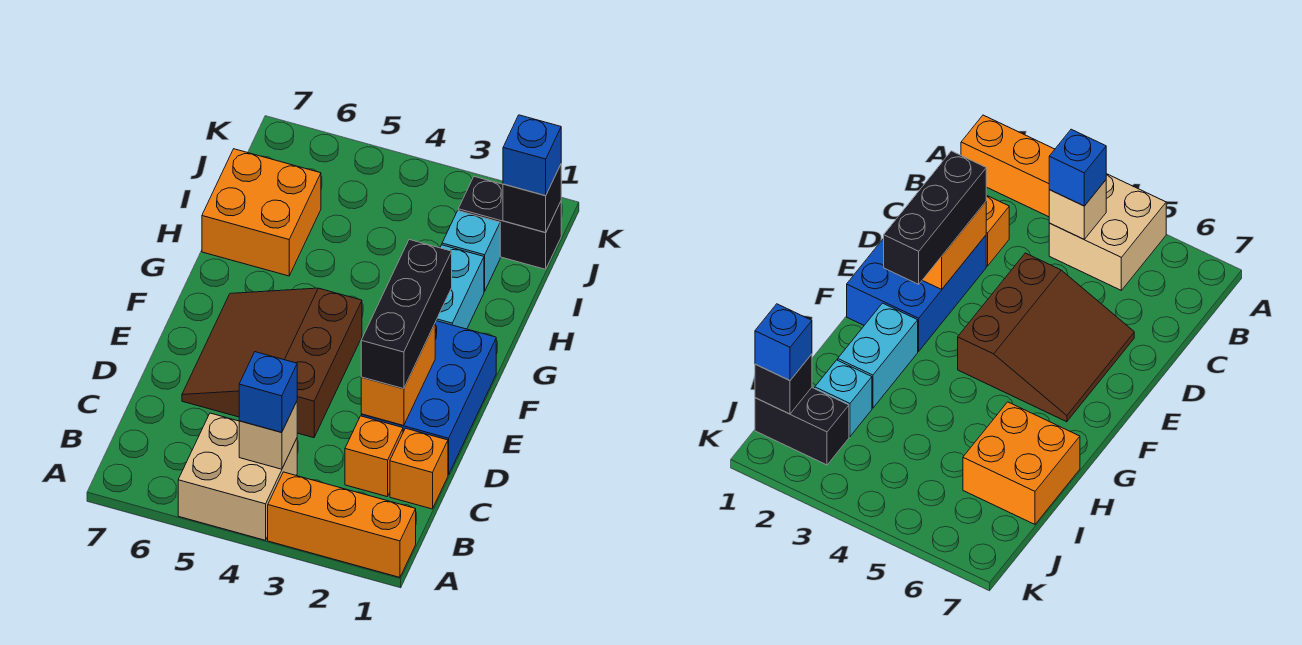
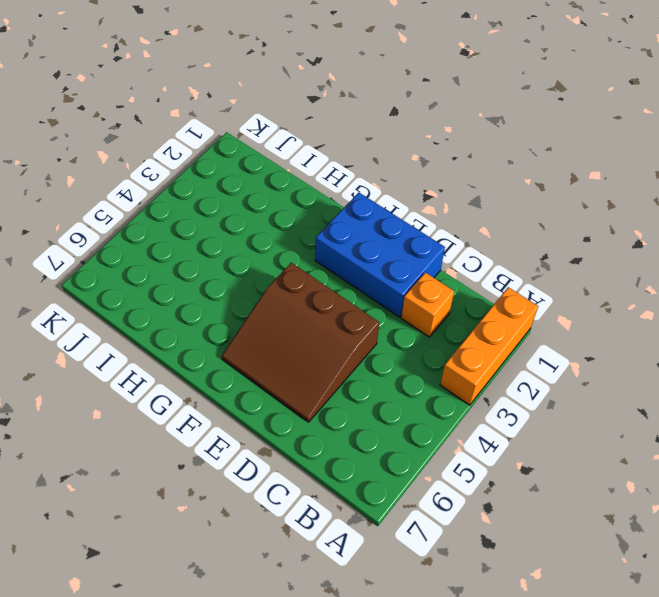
none -> tan brick A4:B5 level 1
none -> orange brick C1 level 1
none -> cyan brick G2:H2 level 1

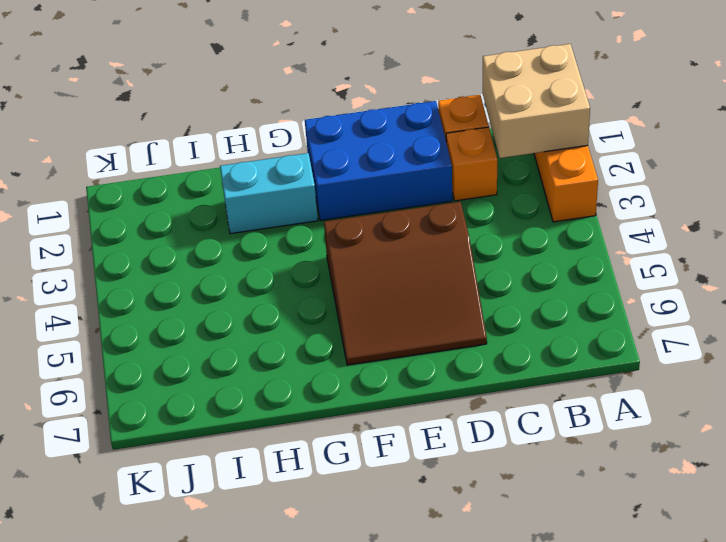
tan brick A1:B2 level 2 -> tan brick A4:B5 level 1
none -> orange brick H6:I7 level 1
none -> cyan brick I2 level 1
none -> black brick J1:J2 level 1

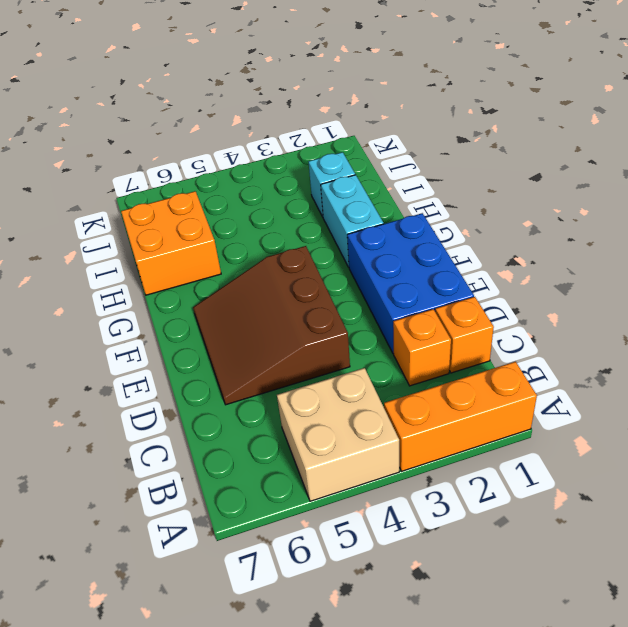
none -> black brick J1:J2 level 1
none -> tan brick B4 level 2
none -> orange brick D2:E2 level 2

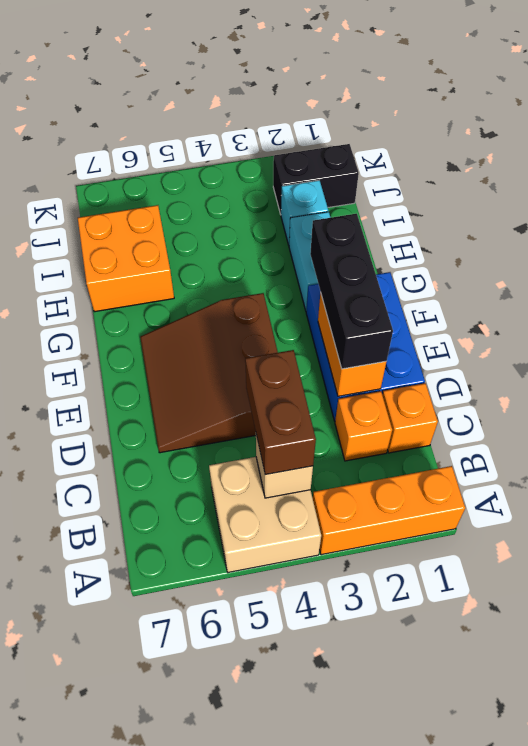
brown brick B4:C4 level 3 -> blue brick B4 level 3
none -> black brick J1 level 2
none -> blue brick J1 level 3

